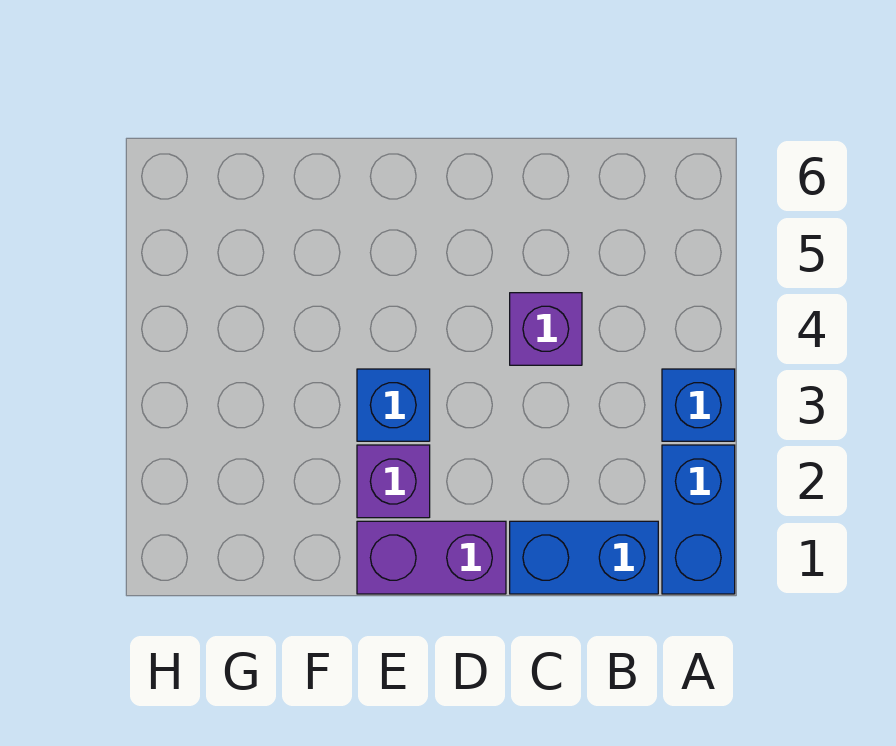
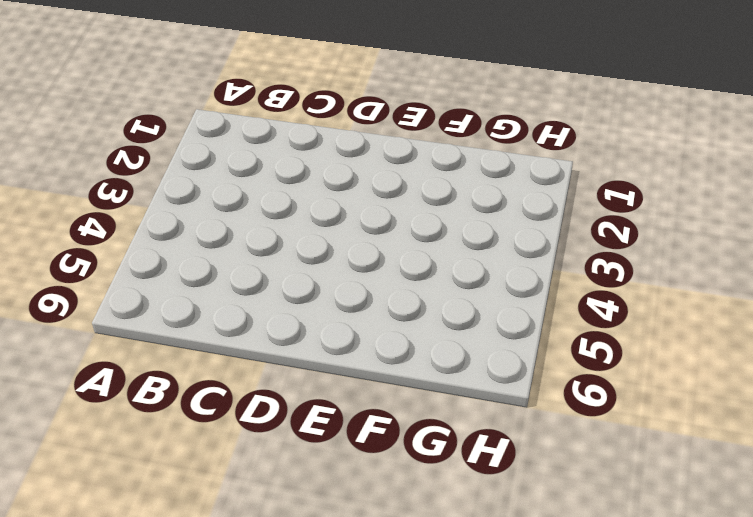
none -> blue brick A1:A2 level 1
none -> blue brick A3 level 1

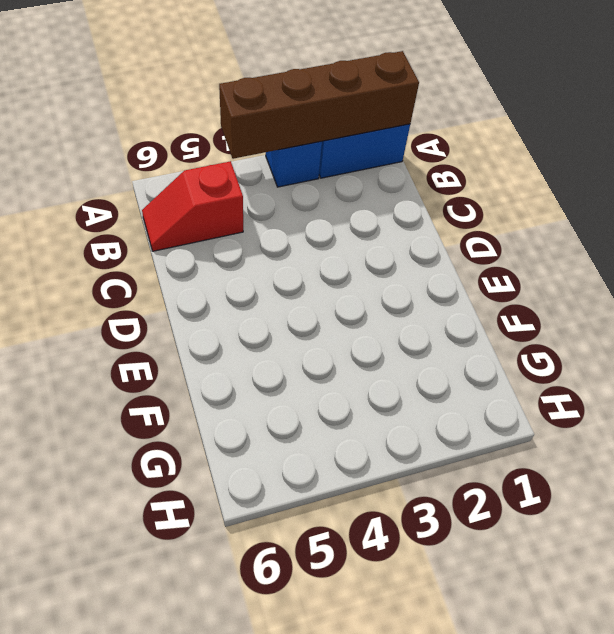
brown brick A1:A4 level 2 -> none
red slope B5:B6 level 1 top 5 -> none
none -> blue brick B1:C1 level 1
none -> purple brick C4 level 1

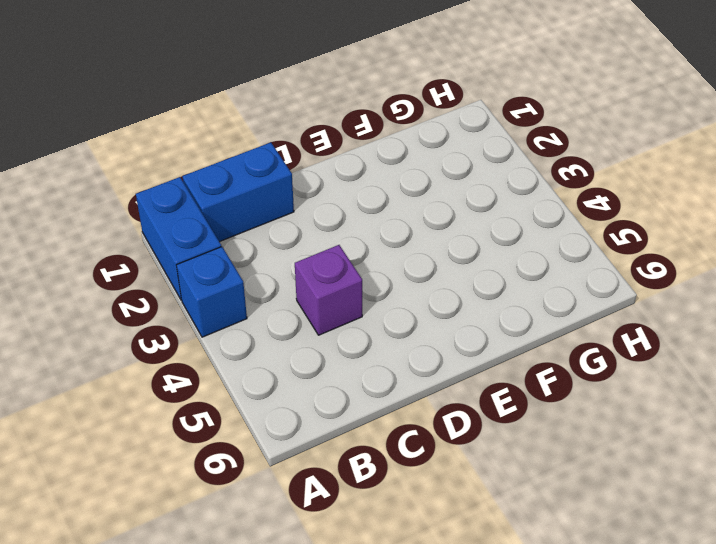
none -> purple brick D1:E1 level 1
none -> purple brick E2 level 1

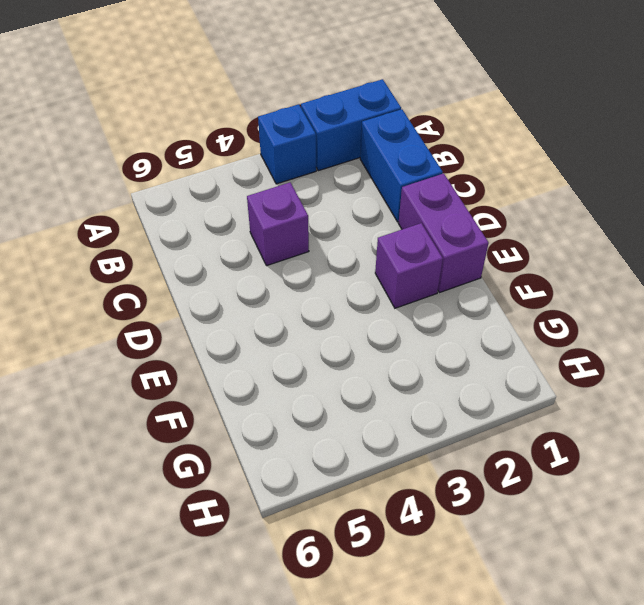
none -> blue brick E3 level 1

